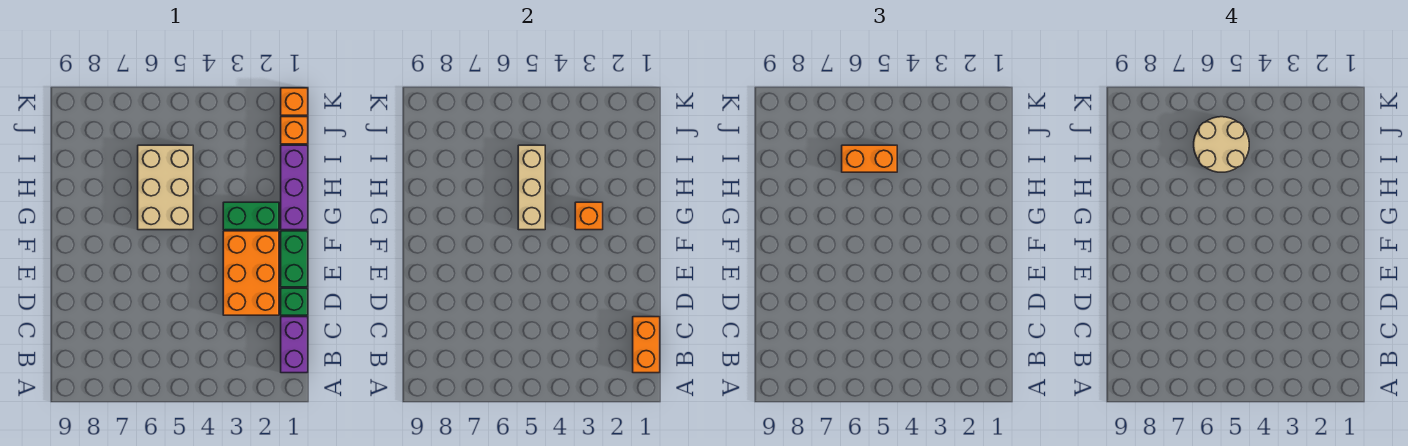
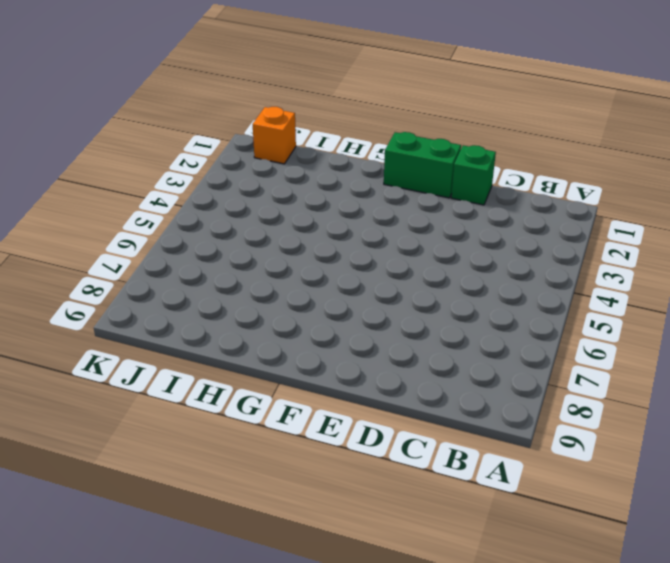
none -> purple brick B1:C1 level 1
none -> orange brick D2:F3 level 1
none -> purple brick G1:I1 level 1

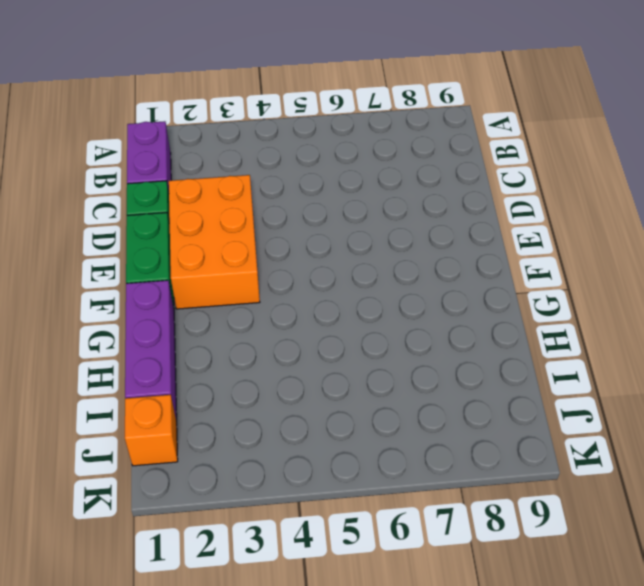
none -> green brick G2:G3 level 1
none -> tan brick G5:I6 level 1
none -> orange brick K1 level 1

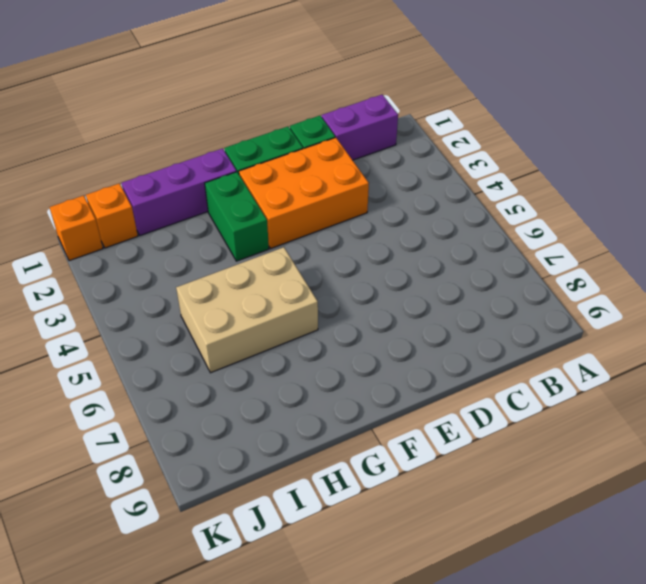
none -> orange brick B1:C1 level 2
none -> orange brick G3 level 2
none -> tan brick G5:I5 level 2

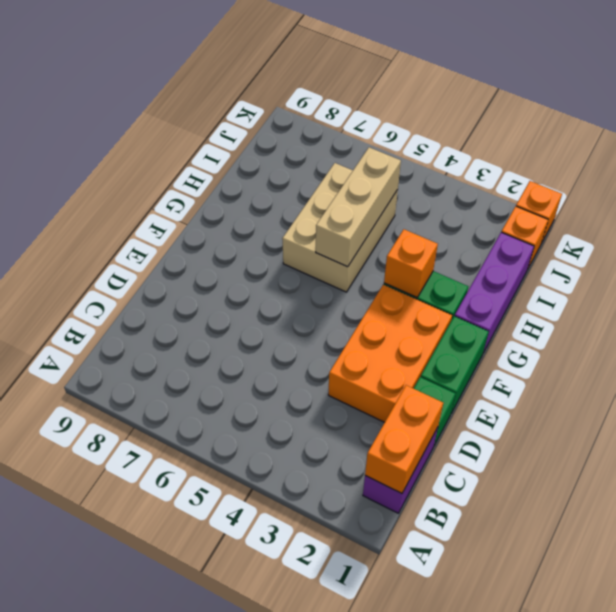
none -> orange brick I5:I6 level 3
none -> tan round brick I5:J6 level 4

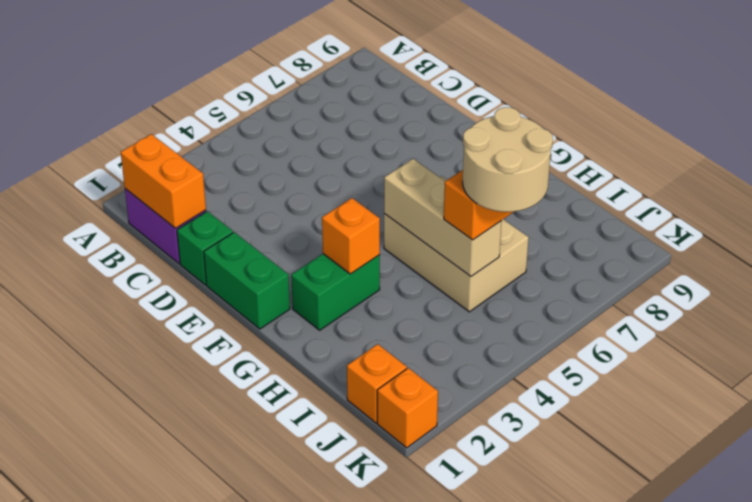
none -> orange brick D2:F3 level 1
none -> purple brick G1:I1 level 1

